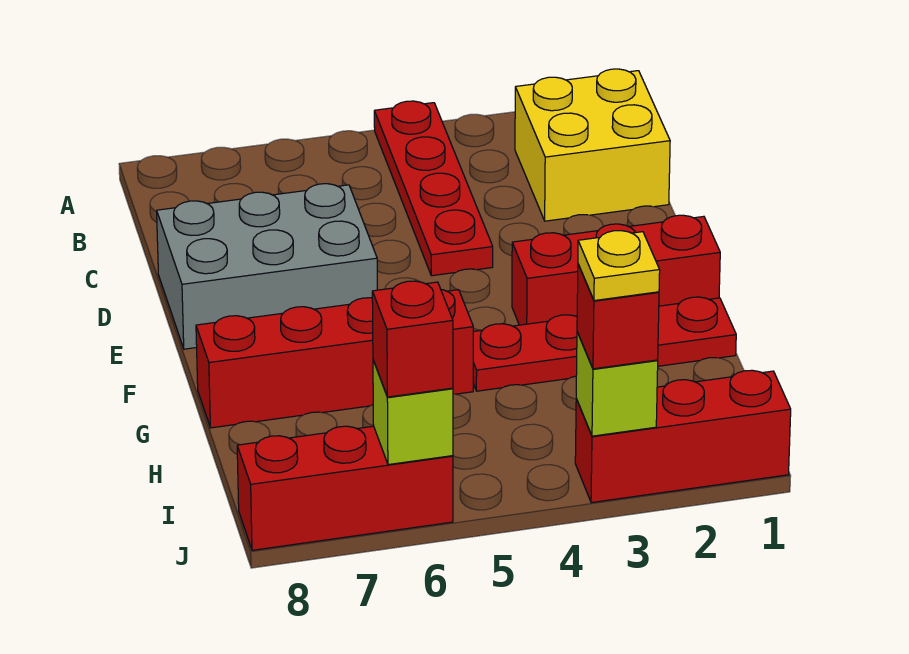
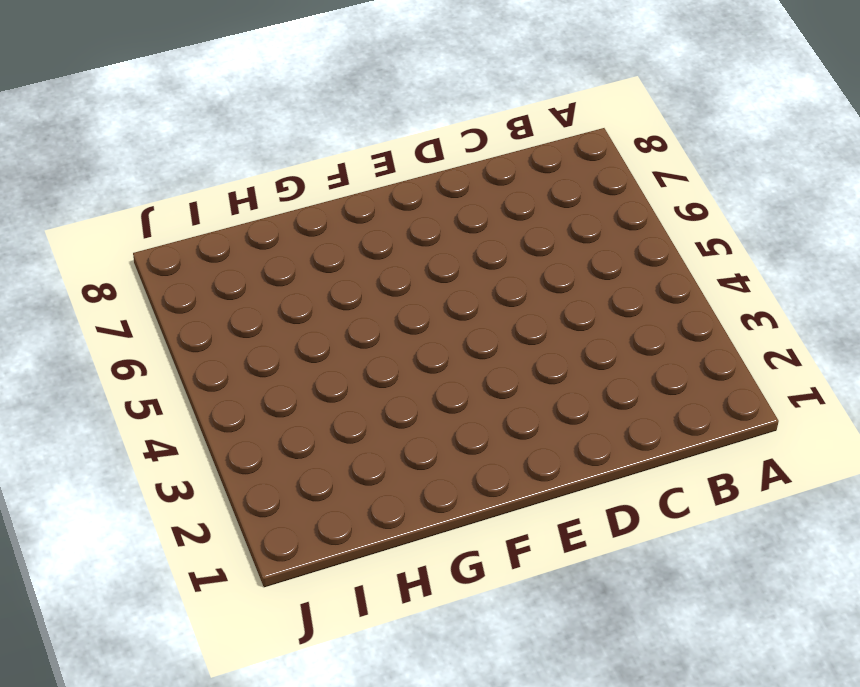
none -> red plate A4:D4 level 1
none -> yellow brick B1:C2 level 1
none -> grey brick D6:E8 level 1

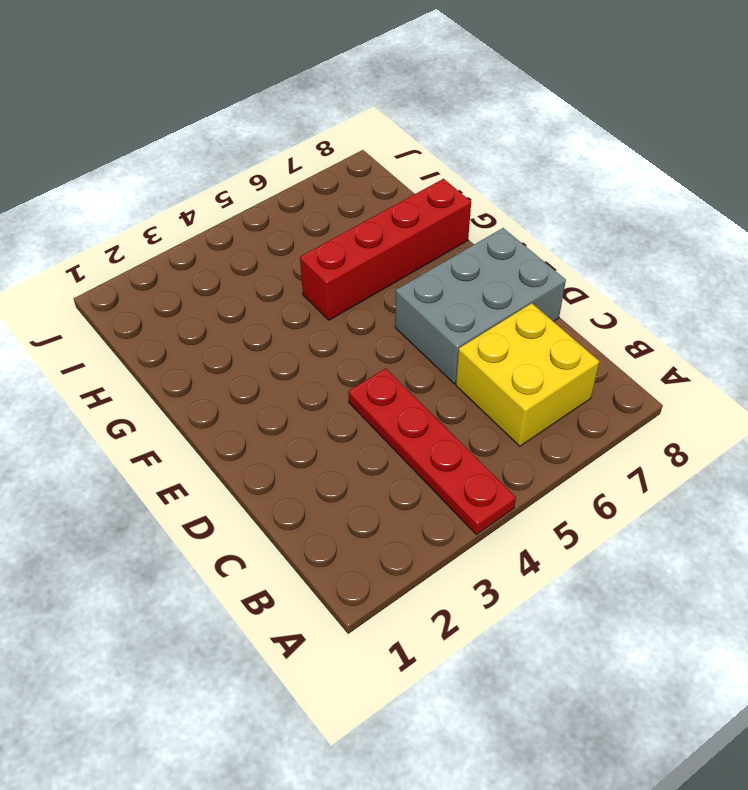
yellow brick B6:C7 level 1 -> yellow brick B1:C2 level 1
none -> red brick F1:F3 level 1
none -> red plate G1:G4 level 1
none -> red brick J1:J3 level 1

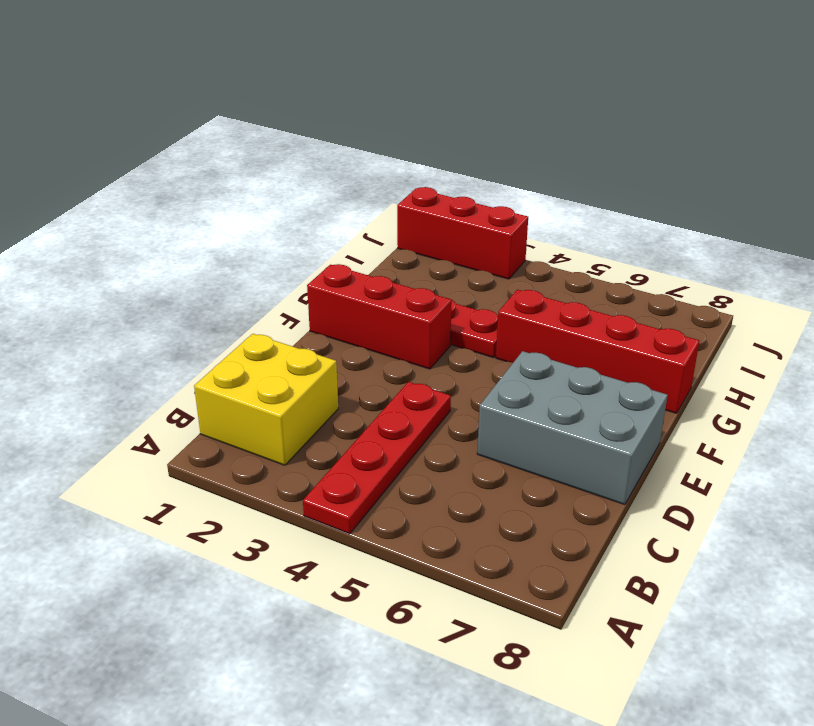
none -> red brick J6:J8 level 1
none -> lime brick J3 level 2
none -> lime brick J6 level 2

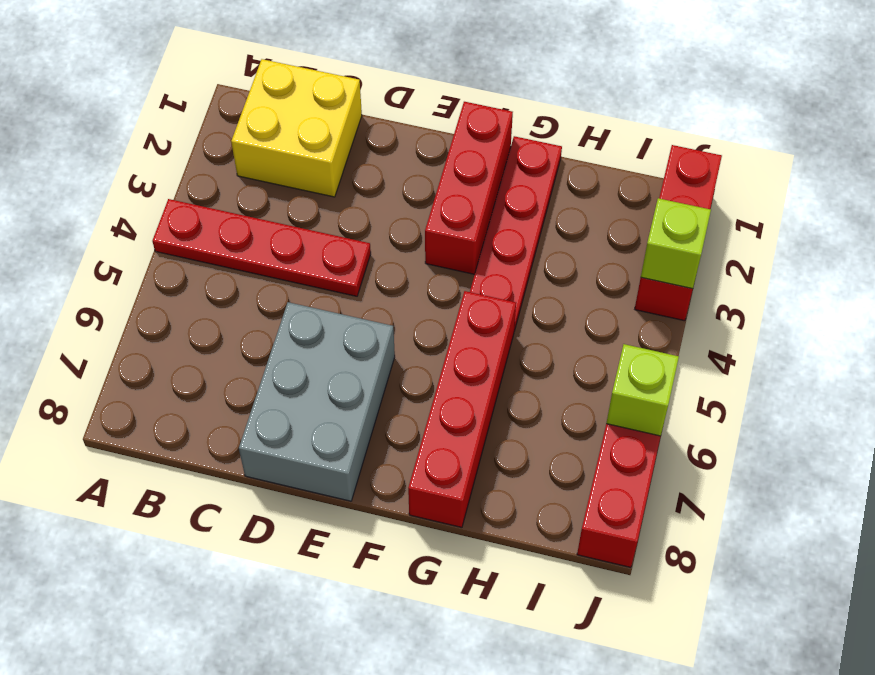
none -> red brick J3 level 3
none -> red brick J6 level 3
none -> yellow plate J3 level 4

